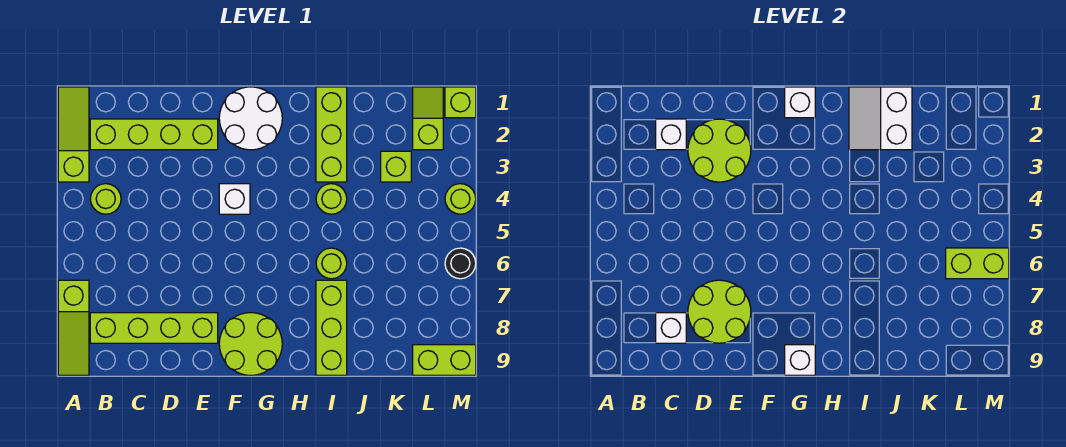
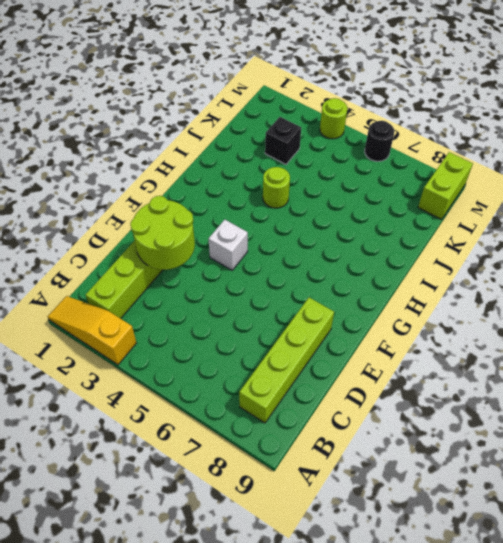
yellow slope A1:A3 level 1 top 3 -> lime slope A1:A3 level 1 top 3
black brick K3 level 1 -> lime brick K3 level 1
none -> lime slope A7:A9 level 1 top 7
none -> lime round brick B4 level 1
none -> white round brick F1:G2 level 1

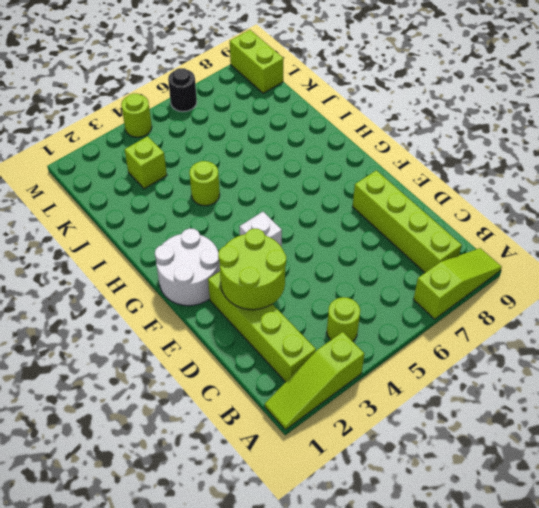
none -> lime round brick F8:G9 level 1
none -> lime brick I1:I3 level 1
none -> lime round brick I6 level 1

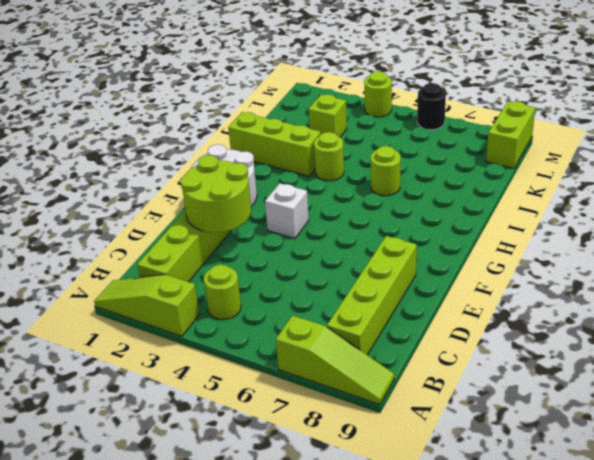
none -> lime round brick F8:G9 level 1
none -> lime brick I7:I9 level 1
none -> lime slope L1:L2 level 1 top 2

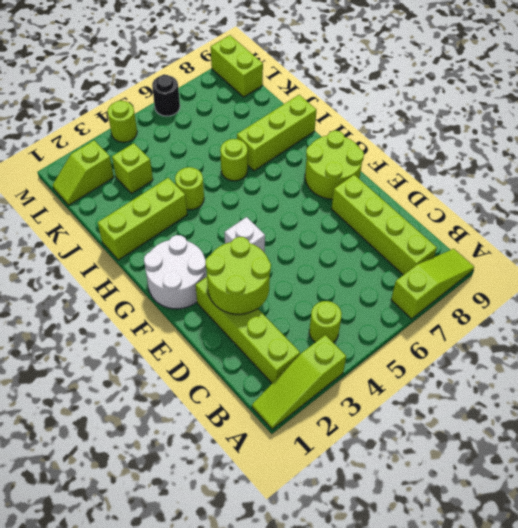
none -> lime brick M1 level 1
none -> white brick C2 level 2
none -> white brick C8 level 2

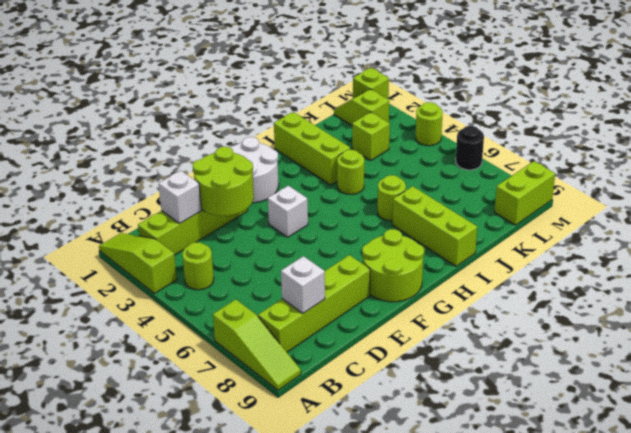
none -> lime round brick D7:E8 level 2
none -> white brick G1 level 2
none -> white brick G9 level 2

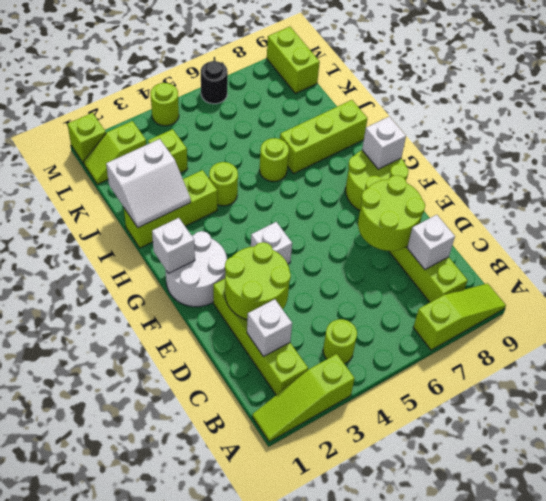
none -> lime brick L6:M6 level 2

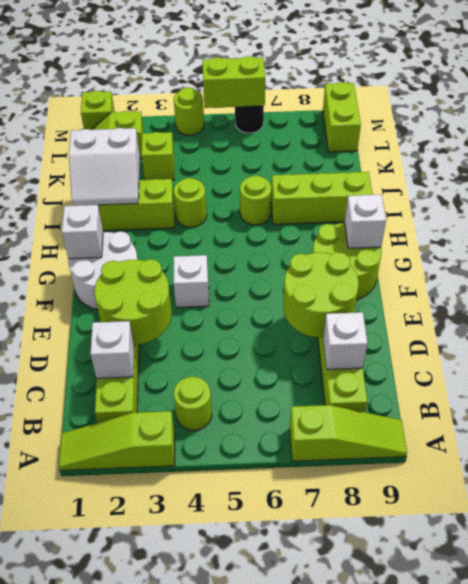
lime brick M5:M6 level 2 -> lime brick L6:M6 level 2

